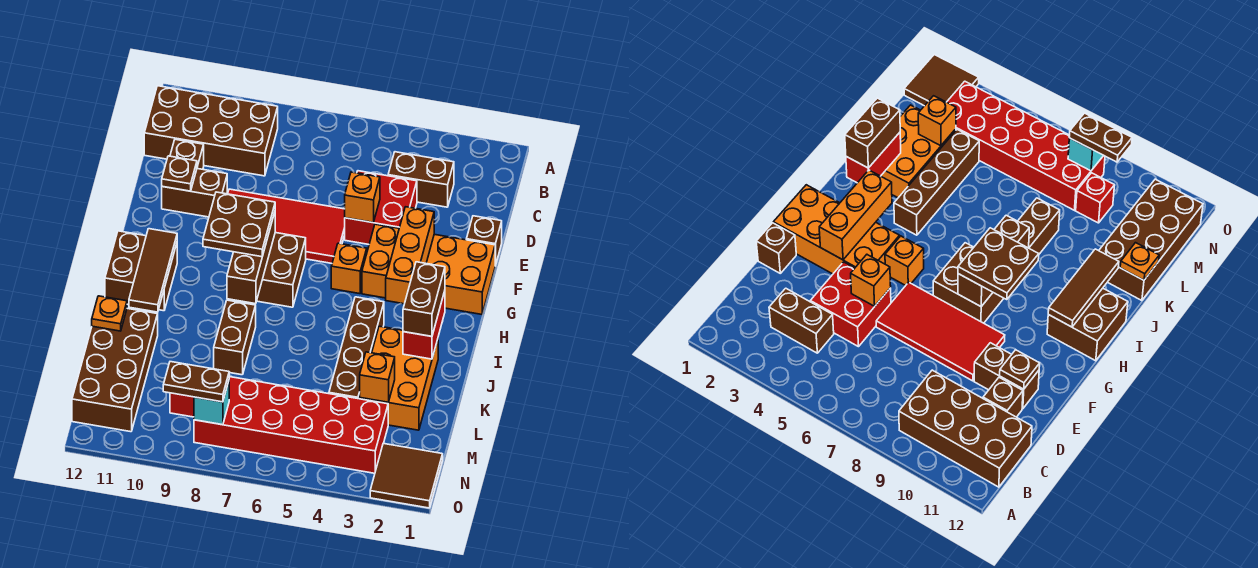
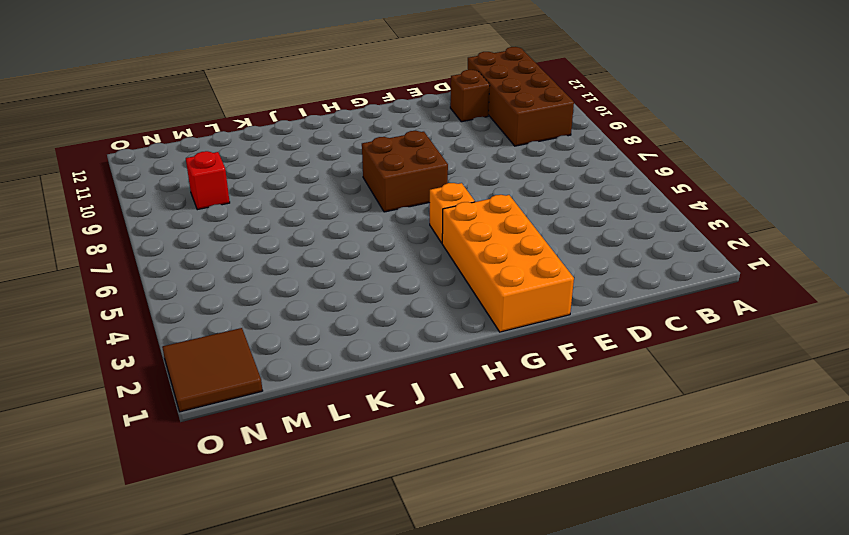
none -> brown brick C3:C4 level 1
none -> red brick D4:E5 level 1
none -> brown brick E1 level 1
none -> red tile E6:F9 level 1

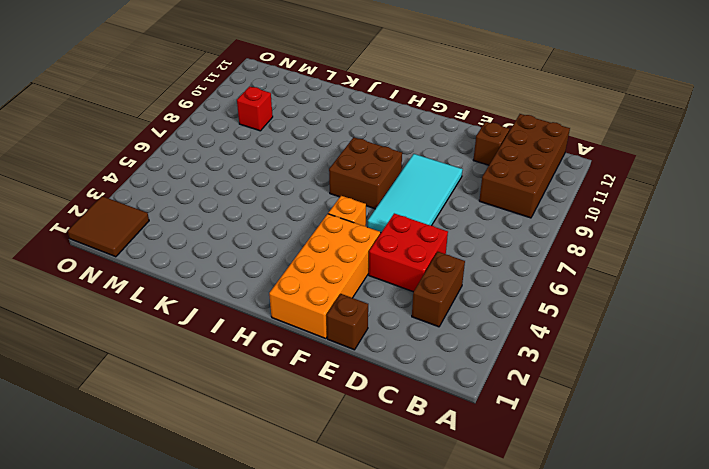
cyan tile E6:F9 level 1 -> red tile E6:F9 level 1
none -> brown brick E10:E11 level 1
none -> brown brick H11:I12 level 1
none -> brown brick I4:L4 level 1
none -> orange brick J2:L3 level 1

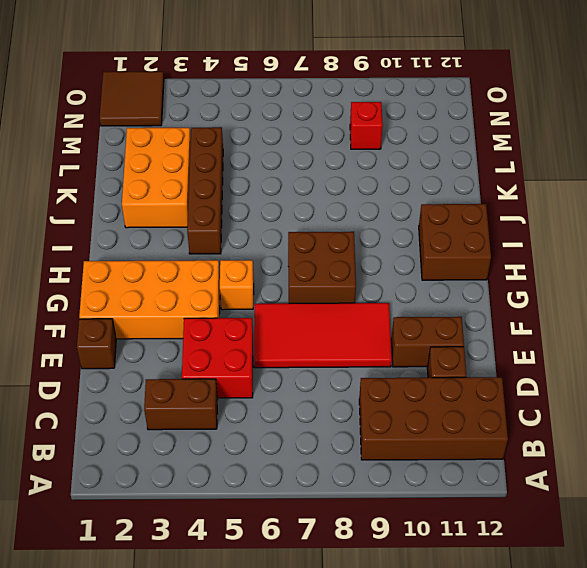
none -> brown brick J8:K8 level 1
none -> brown brick K11:N12 level 1
none -> red brick M3:N8 level 1
none -> orange brick E5 level 2

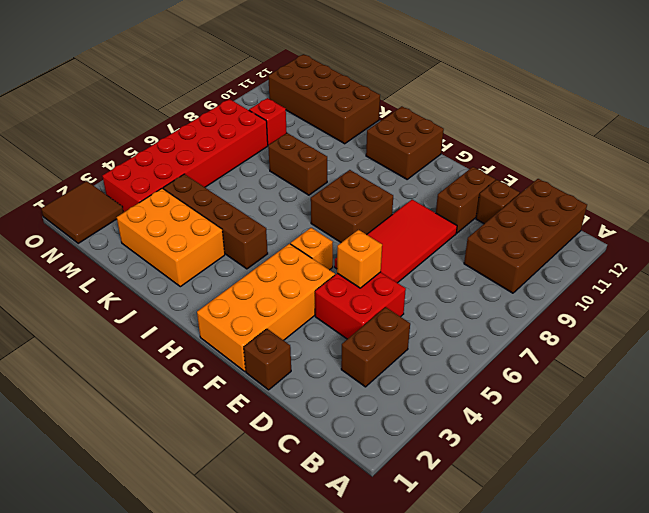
none -> brown plate E11 level 2
none -> orange brick F3:H3 level 2
none -> brown brick G8:I8 level 2
none -> brown tile H11:J11 level 2

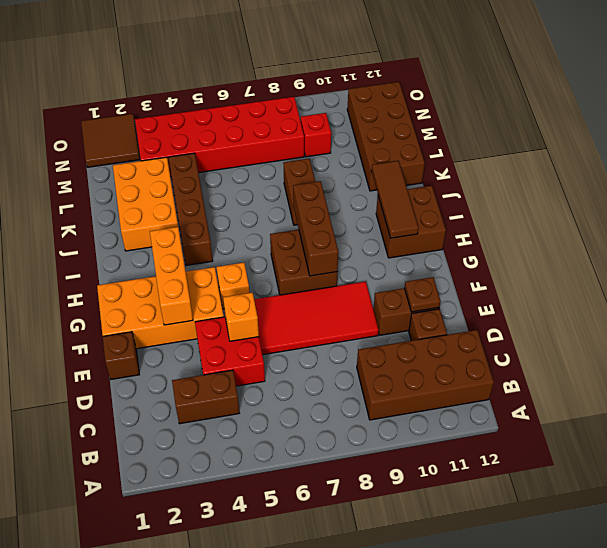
none -> red brick I2:J2 level 2
none -> orange plate K12 level 2
none -> orange brick L3 level 2
none -> cyan brick N8 level 2

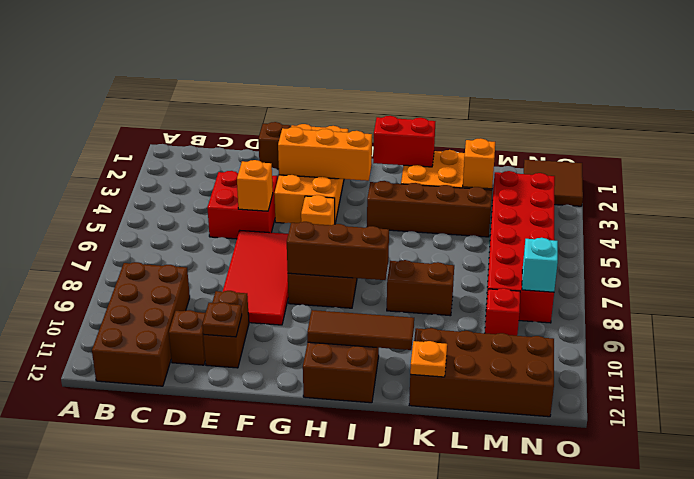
none -> brown brick C3:C4 level 1
none -> brown plate G8:H9 level 3
none -> brown brick I2:J2 level 3
none -> brown plate N8:N9 level 3

